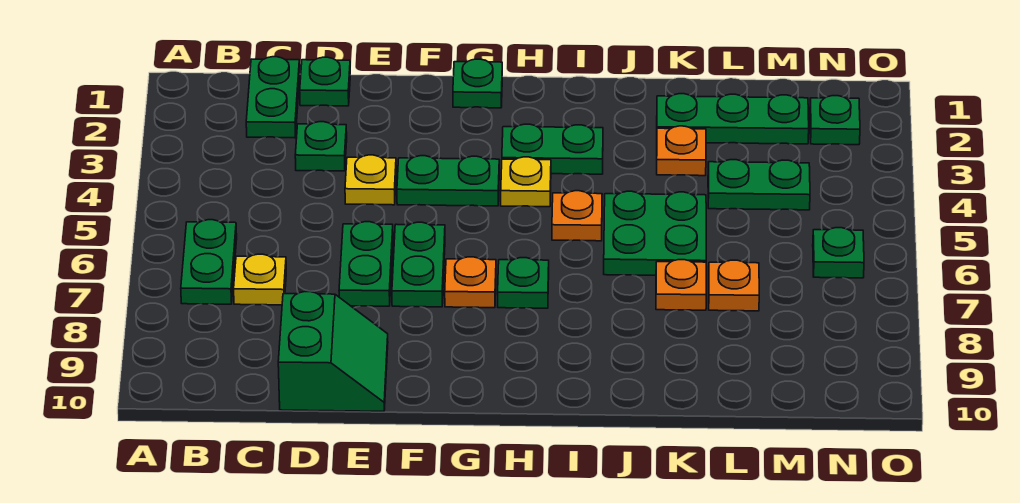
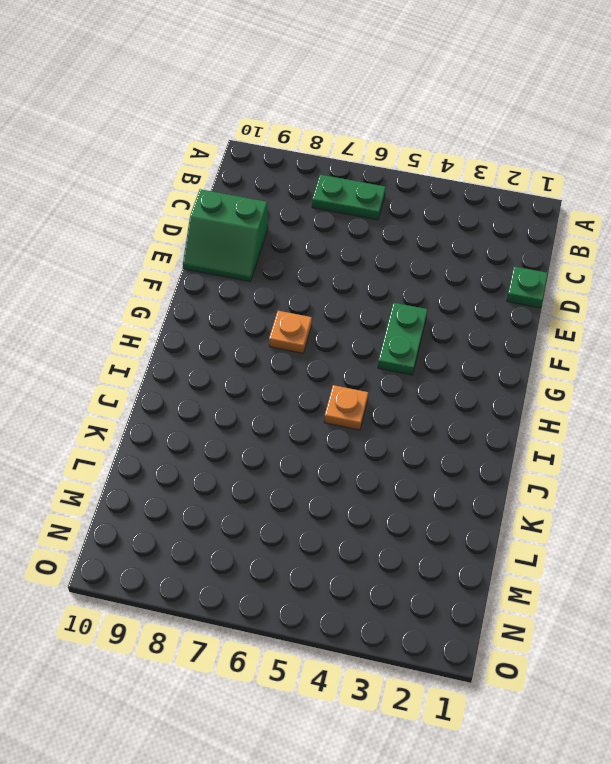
none -> green plate C1:C2 level 1
none -> yellow plate C7 level 1
none -> green plate D3 level 1

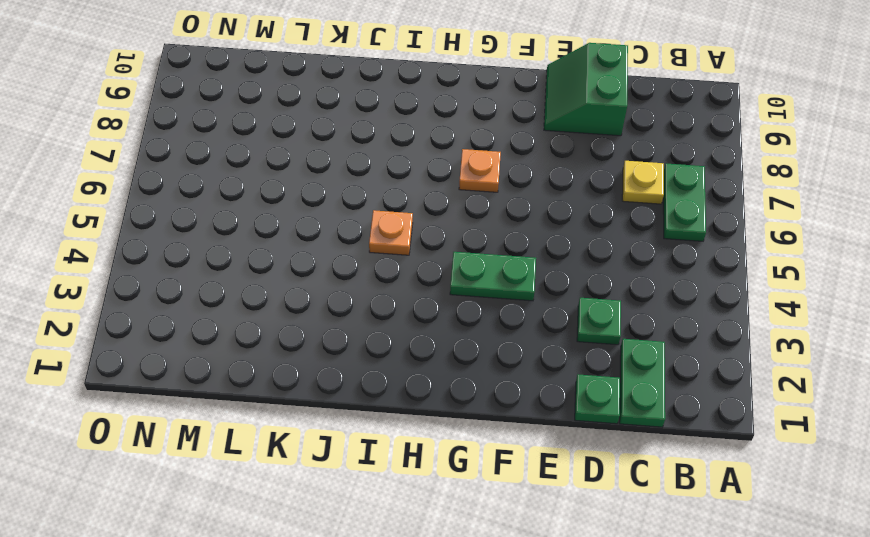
none -> yellow plate E4 level 1
none -> green plate E6:E7 level 1
none -> green plate F6:F7 level 1

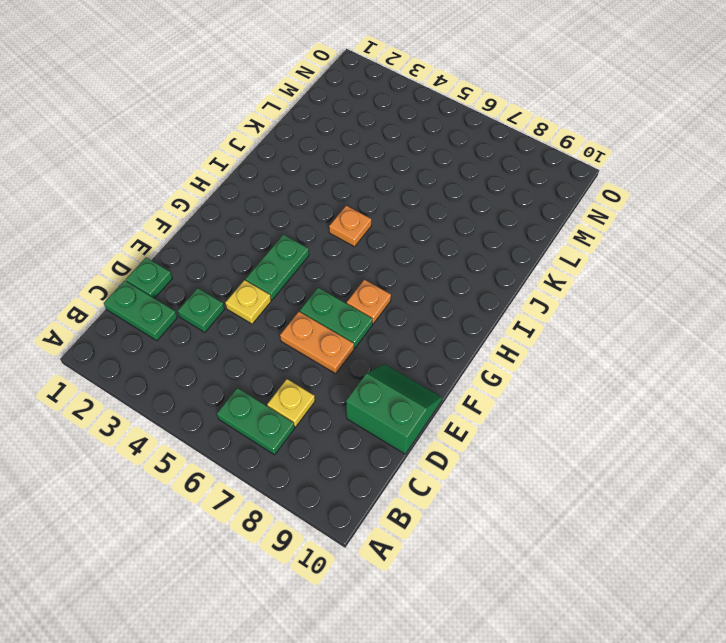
orange plate E6:E7 level 1 -> green plate E6:E7 level 1
none -> green plate G1 level 1
none -> green plate H3:I3 level 1
none -> yellow plate H4 level 1

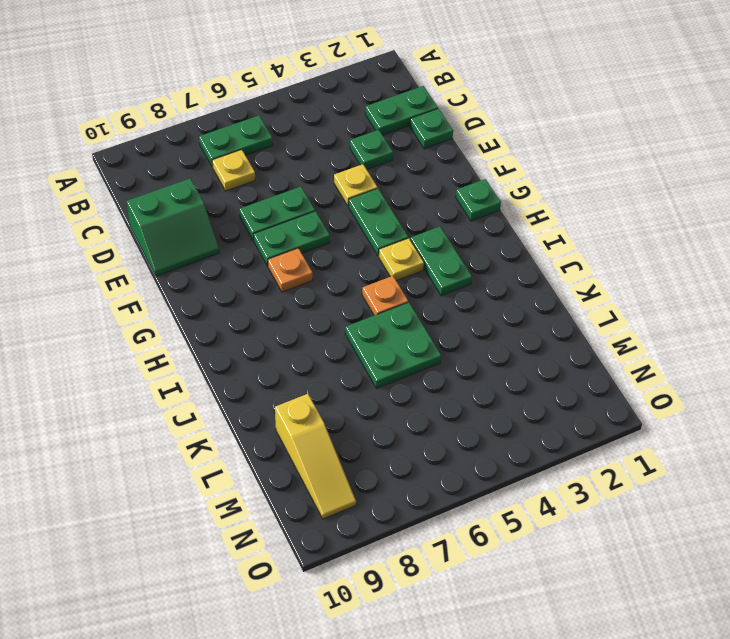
yellow slope L9:N9 level 1 top L -> none
none -> green plate H7 level 1
none -> green plate K2:M2 level 1
none -> orange plate K3 level 1

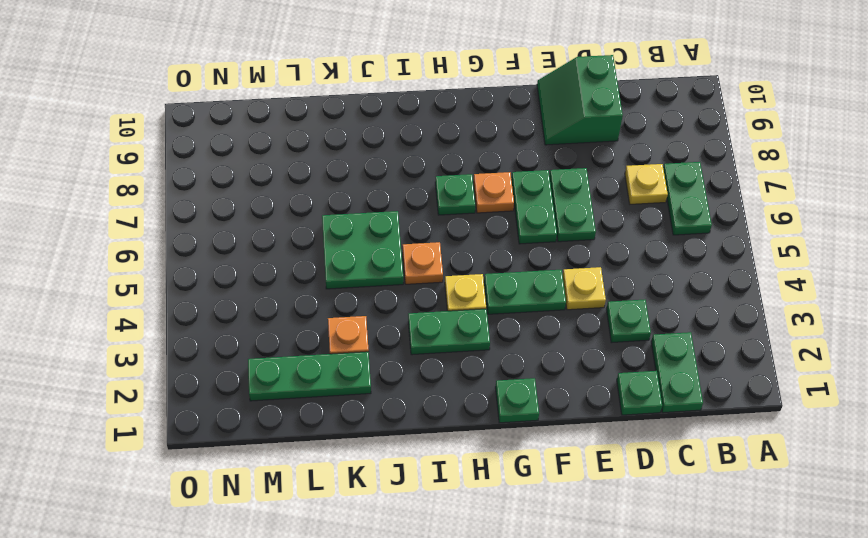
none -> orange plate K7 level 1
none -> green plate L4:M4 level 1
none -> orange plate L7 level 1

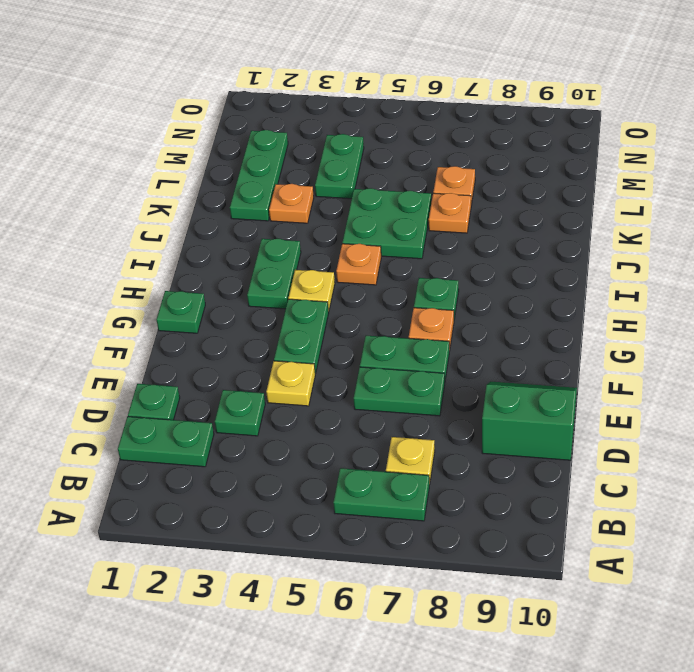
none -> green plate N2 level 1
none -> green plate N6 level 1

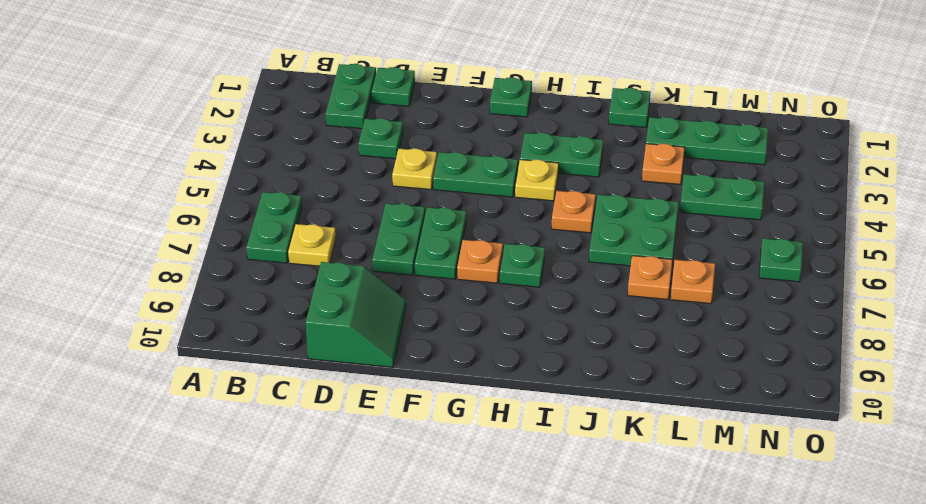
green plate J1 level 1 -> green plate N2 level 1

